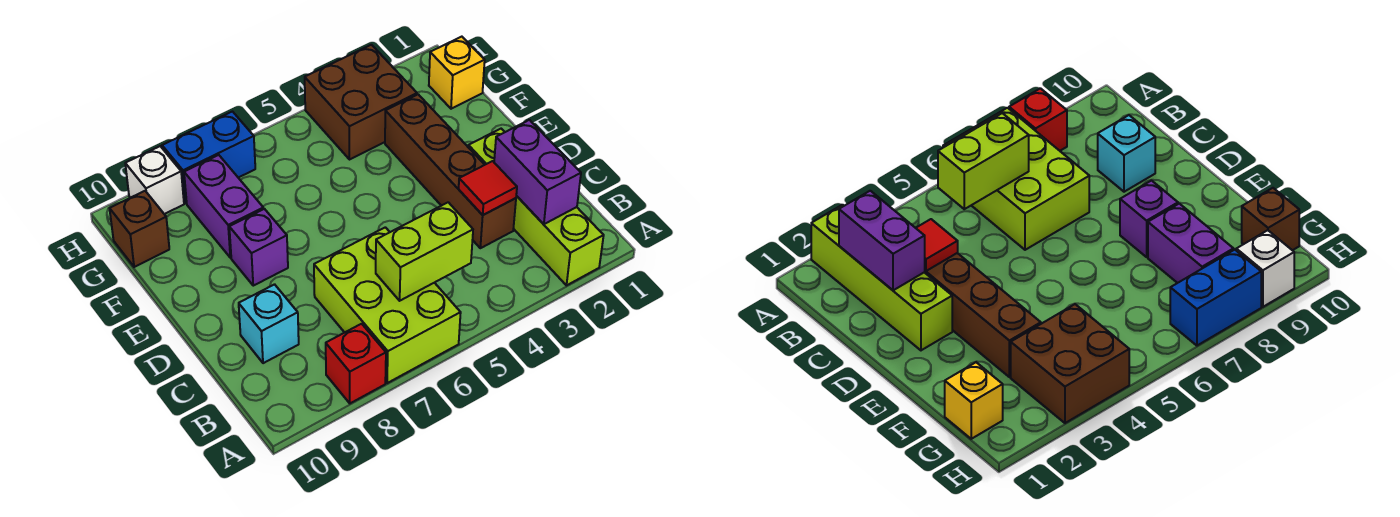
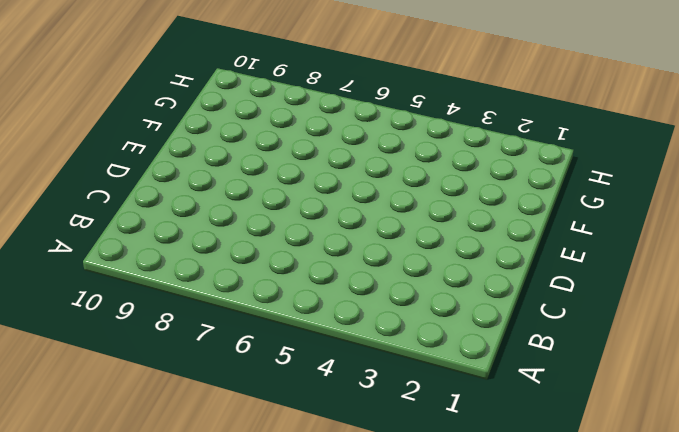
none -> lime brick A2:D2 level 1
none -> lime brick A6:C7 level 1
none -> red brick A8 level 1

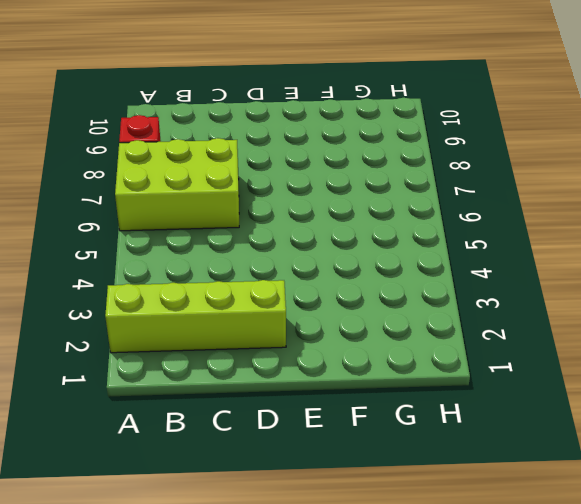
none -> brown brick C3:F3 level 1
none -> cyan brick C9 level 1
none -> purple brick E8 level 1

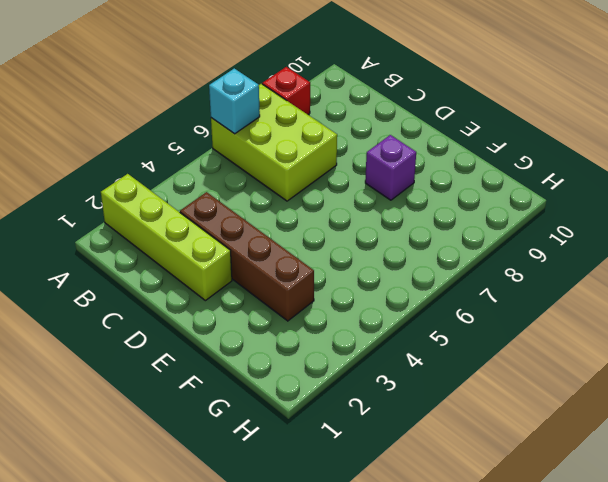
cyan brick A6 level 2 -> cyan brick C9 level 1
none -> purple brick F8:G8 level 1
none -> yellow brick G1 level 1
none -> brown brick G3:H4 level 1

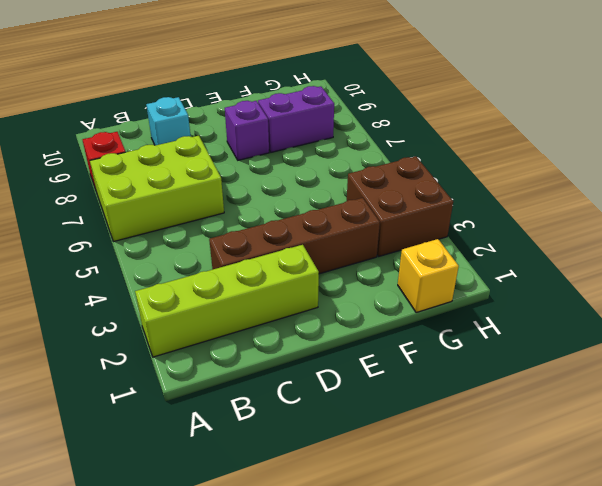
none -> brown brick G10 level 1
none -> blue brick H7:H8 level 1
none -> white brick H9 level 1

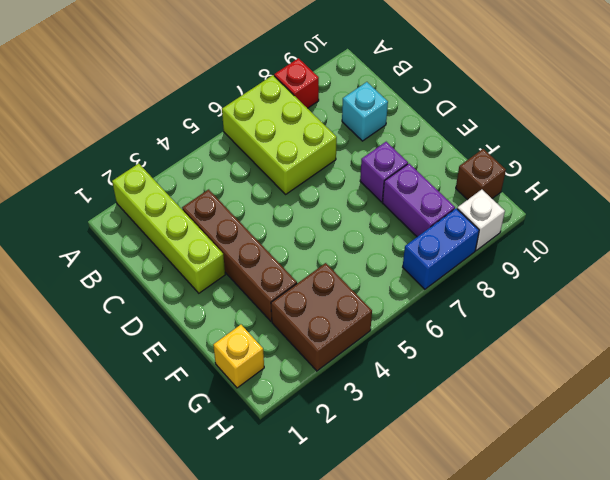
none -> purple brick B2:C2 level 2
none -> lime brick B5:B6 level 2
none -> red tile C3 level 2

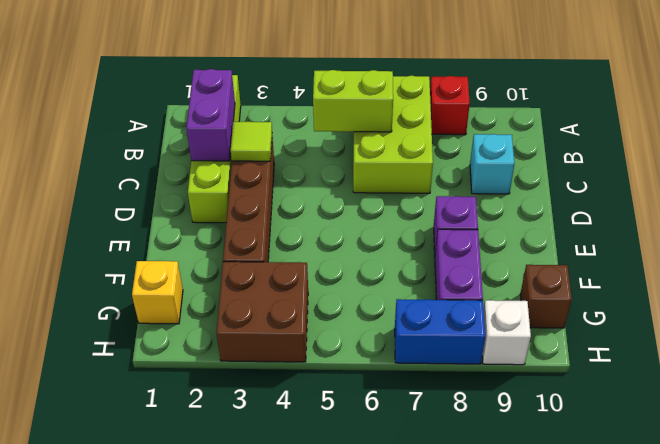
lime tile C3 level 2 -> red tile C3 level 2

